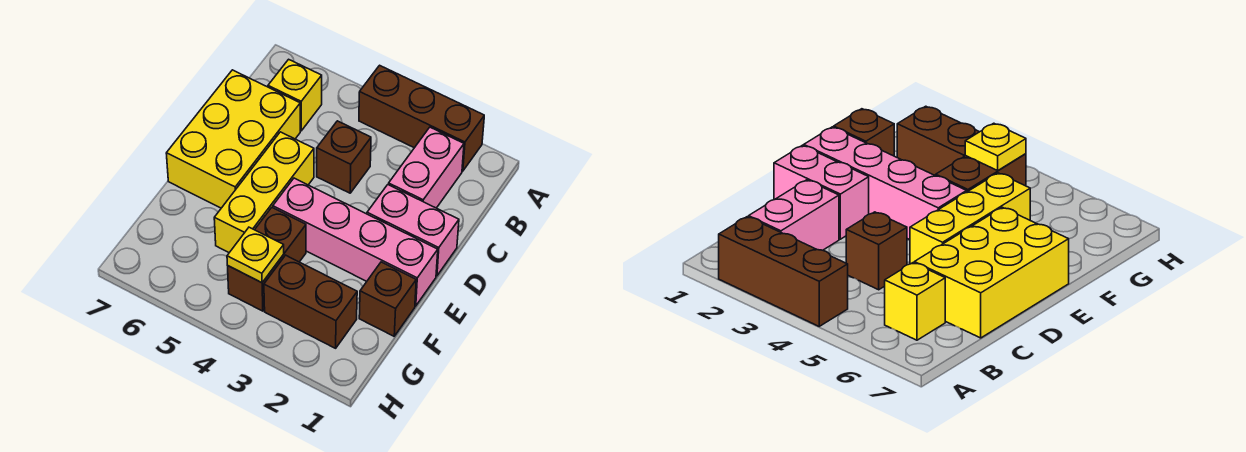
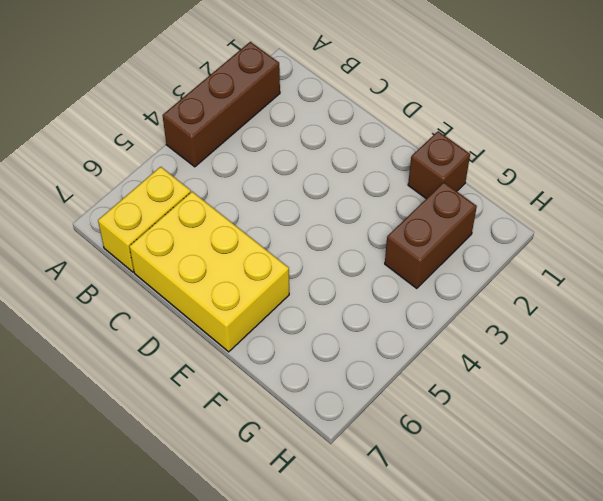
yellow brick B6:B7 level 1 -> yellow brick B6 level 1
none -> pink brick B2:C2 level 1
none -> brown brick C4 level 1
none -> pink brick D1:D2 level 1

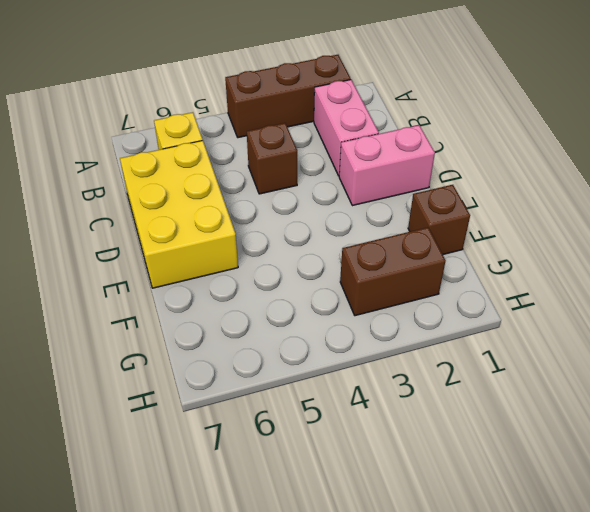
none -> yellow brick D5:F5 level 1
none -> pink brick E1:E4 level 1
none -> brown brick F4:G4 level 1

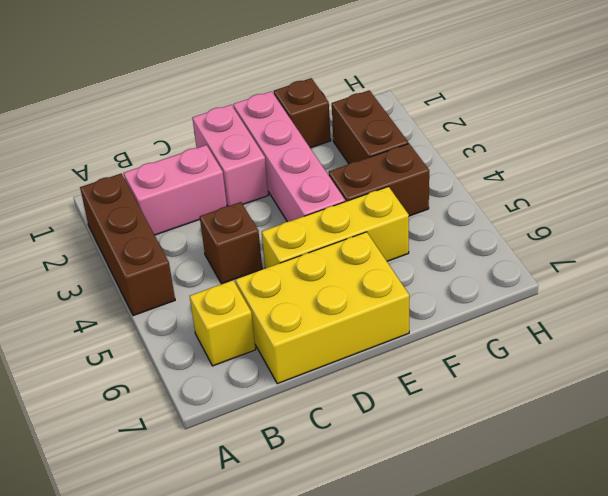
none -> yellow plate G4 level 2

